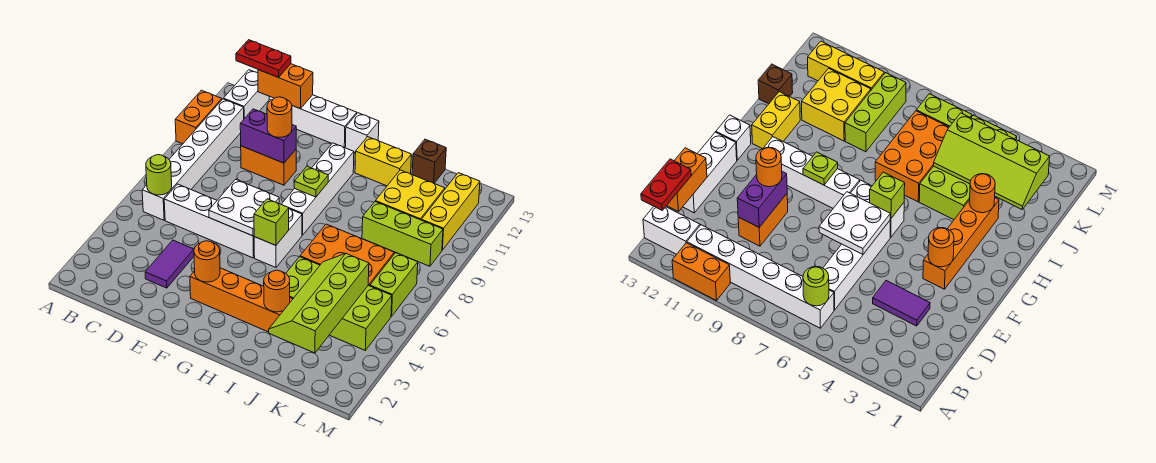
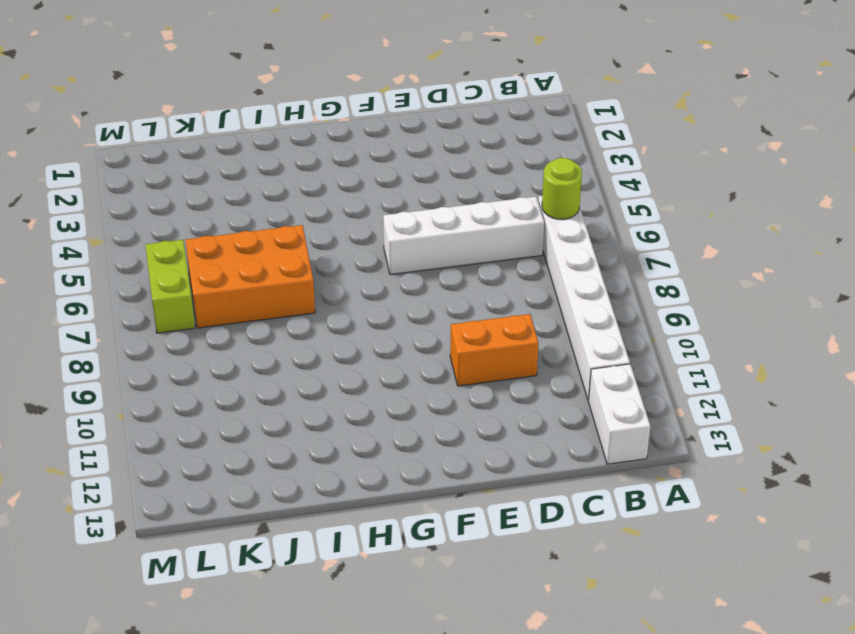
none -> orange brick A10:A11 level 1
none -> purple tile D3:D4 level 1
none -> white brick D13:F13 level 1
none -> orange brick F3:I3 level 1

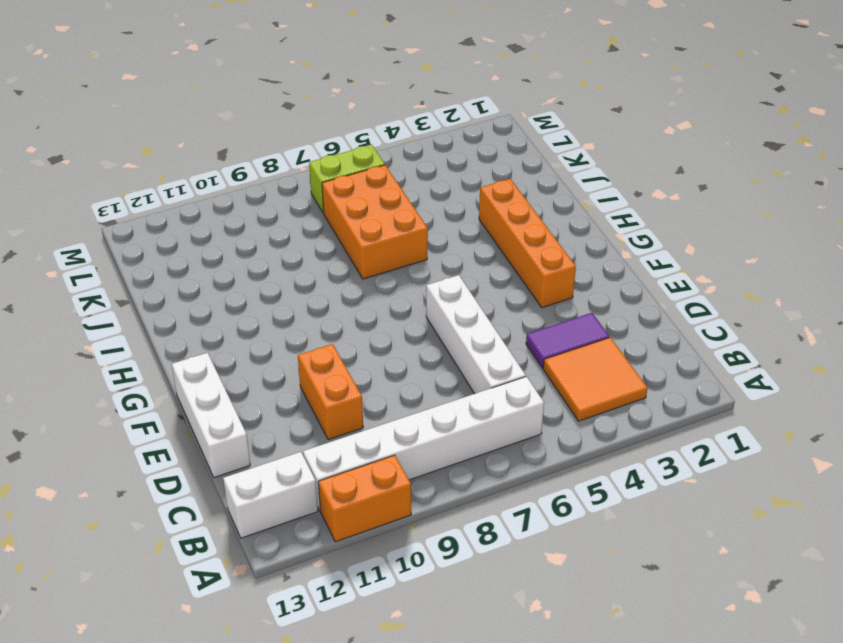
orange tile B3:C4 level 1 -> none
none -> white brick G6:G7 level 1
none -> white brick G8:G11 level 1
none -> white brick G13 level 1
none -> yellow brick H12:I12 level 1

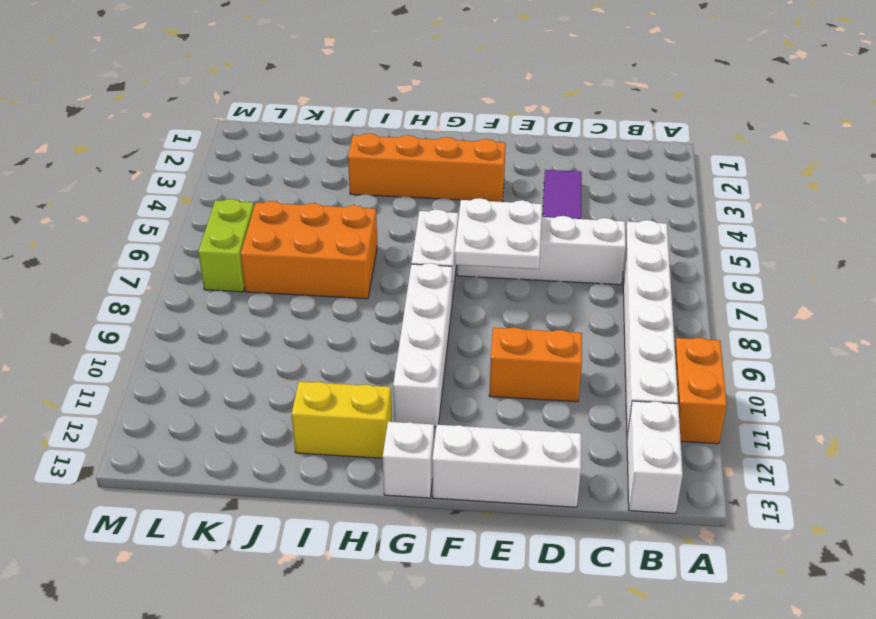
none -> lime brick I4:L5 level 1
none -> lime brick J9:L9 level 1
none -> yellow brick J10:K11 level 1
none -> brown brick J13 level 1

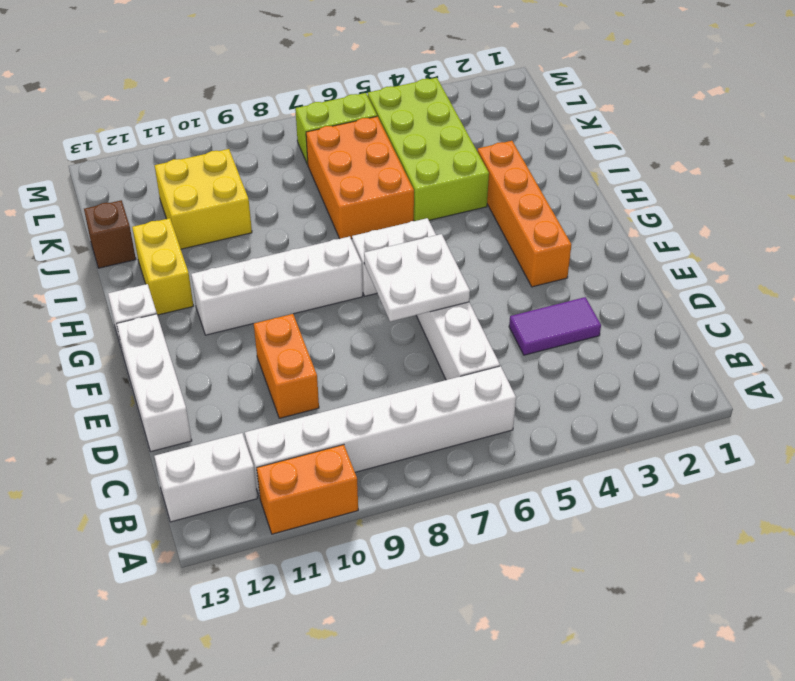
none -> lime brick J9:L9 level 1
none -> yellow brick L10:L12 level 1
none -> lime round brick B6 level 2
none -> orange brick C13:D13 level 2

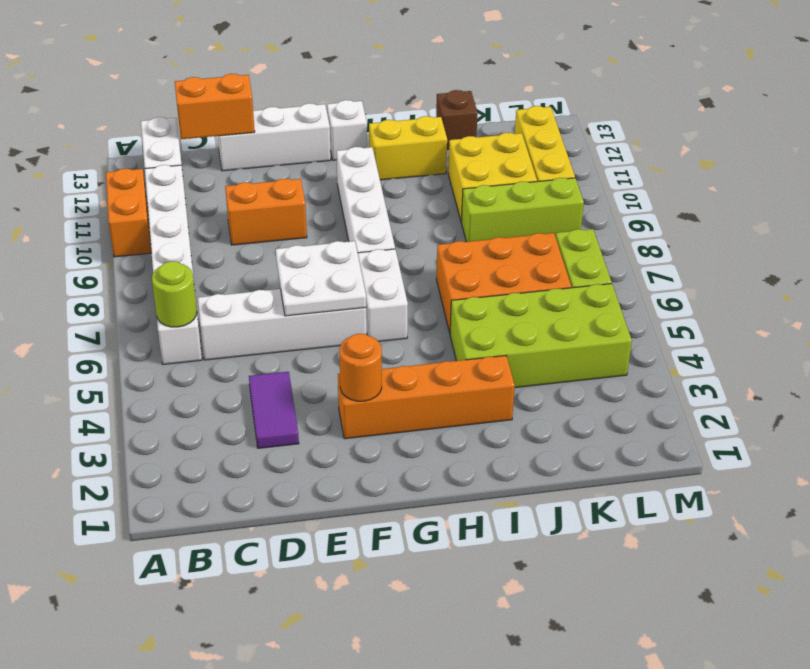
none -> purple brick D10:E10 level 2
none -> lime brick G6 level 2
none -> lime plate G9 level 2
none -> orange round brick I3 level 2

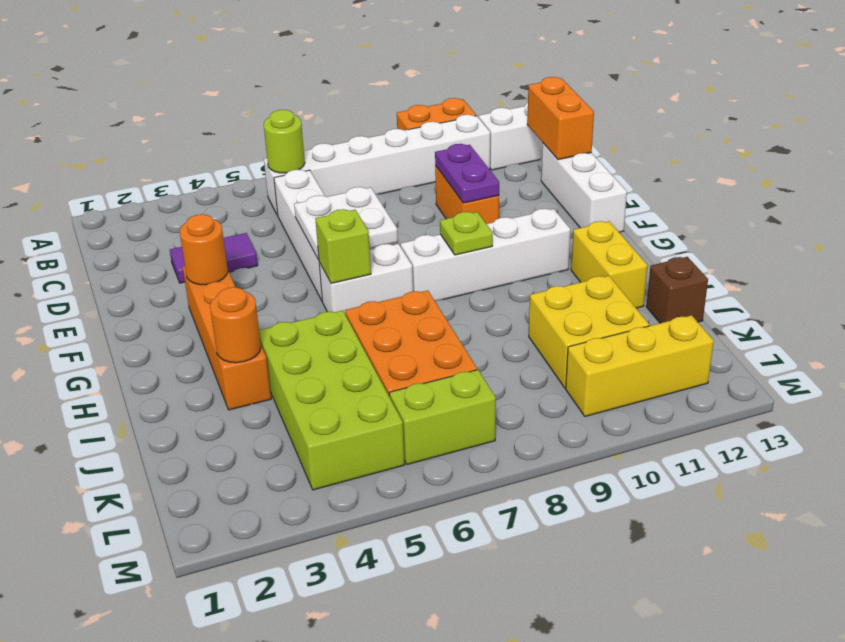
purple plate D10:E10 level 2 -> purple brick D10:E10 level 2
none -> white brick G13 level 1
none -> lime brick J9:L9 level 1
none -> lime slope J2:K5 level 2 top K
none -> red plate B13:C13 level 3

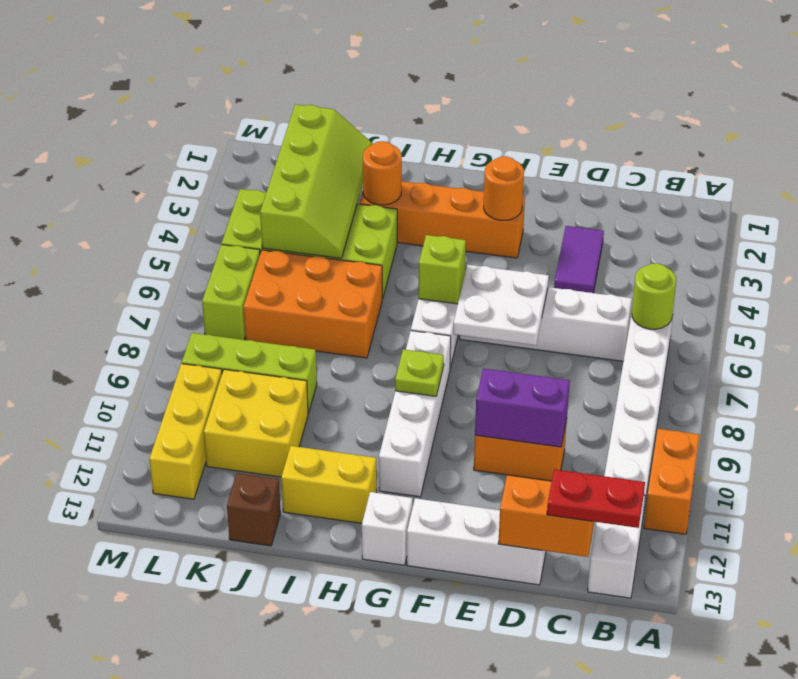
none -> orange round brick E10 level 3

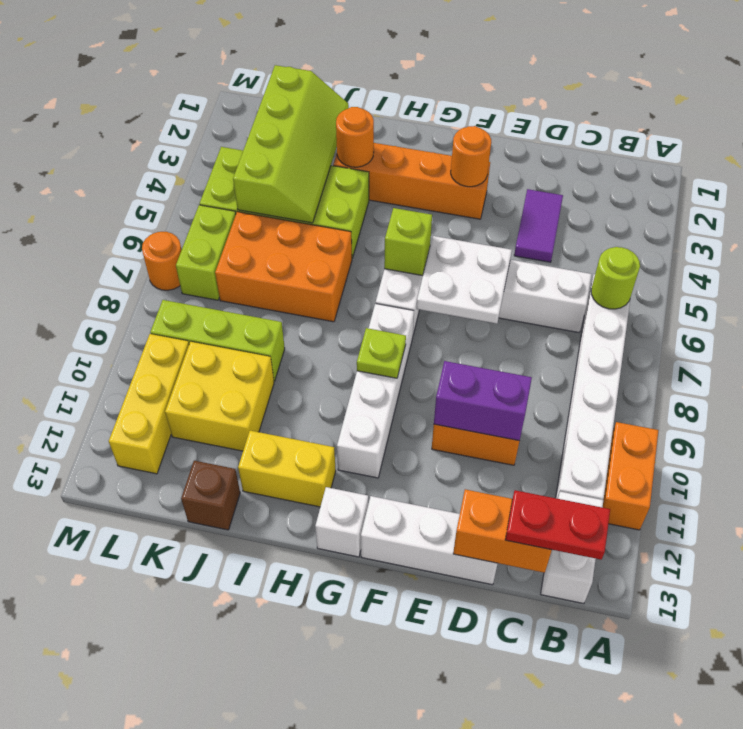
orange round brick M7 level 1 -> orange round brick E10 level 3

